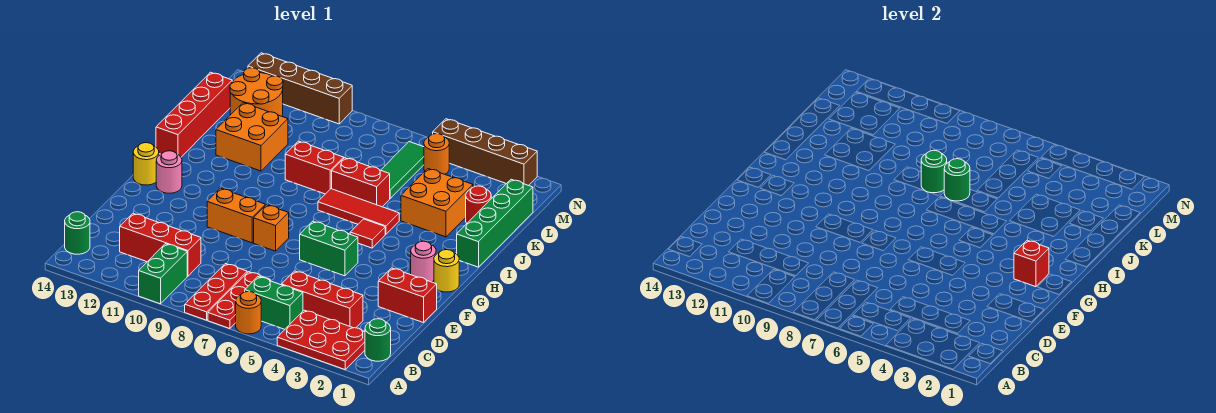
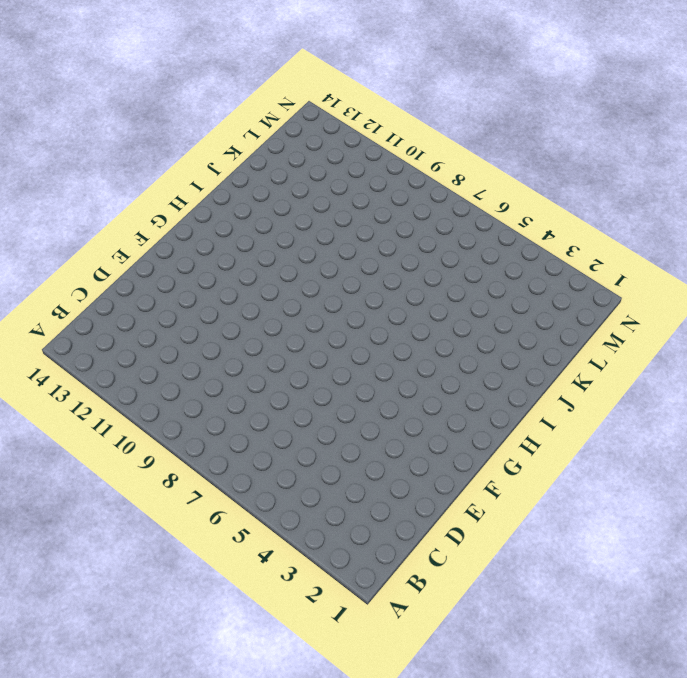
none -> red plate A2:B4 level 1
none -> orange round brick A6 level 1
none -> red plate A7:C7 level 1
none -> red plate A8:C8 level 1

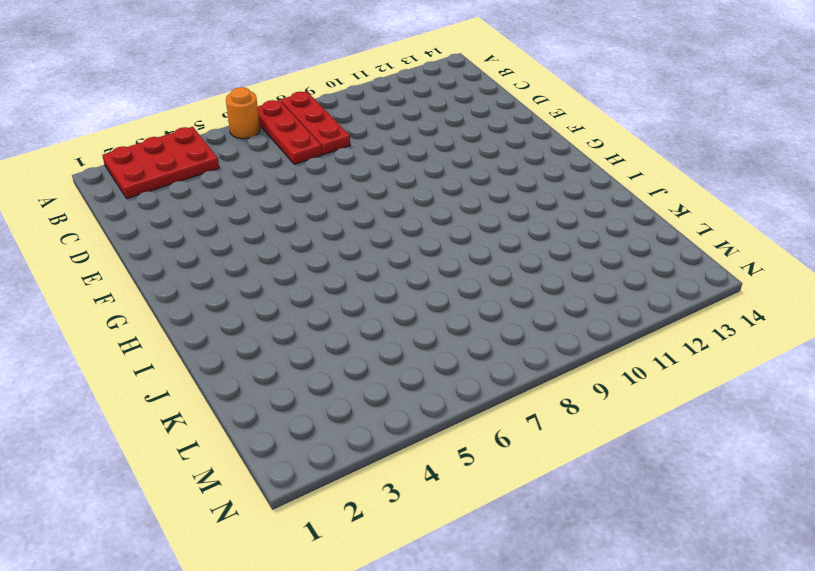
none -> green brick A10:B10 level 1
none -> green round brick B1 level 1
none -> green brick B5:B6 level 1
none -> green round brick B14 level 1

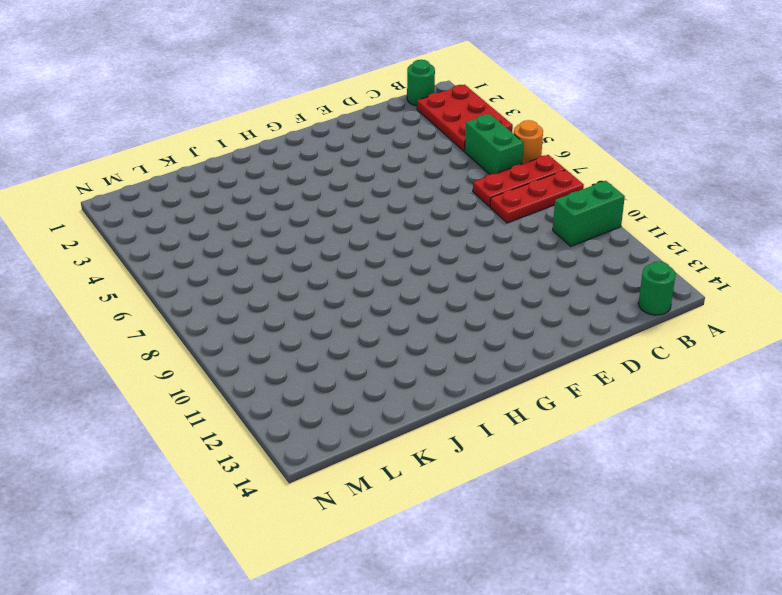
none -> red brick C3:C5 level 1
none -> red brick C10:C12 level 1
none -> red brick E1:E2 level 1
none -> green brick F5:F6 level 1

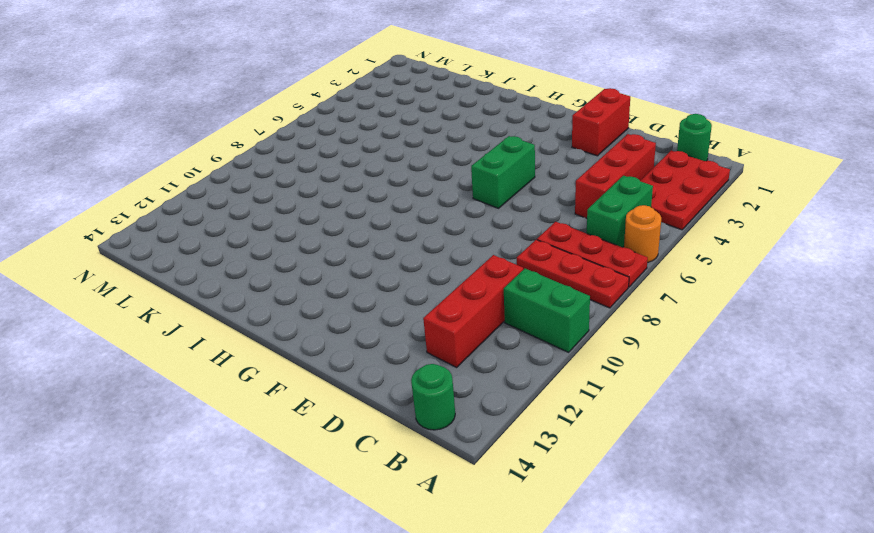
none -> orange brick F8 level 1
none -> orange brick F9:F10 level 1
none -> yellow round brick G1 level 1
none -> pink round brick G2 level 1

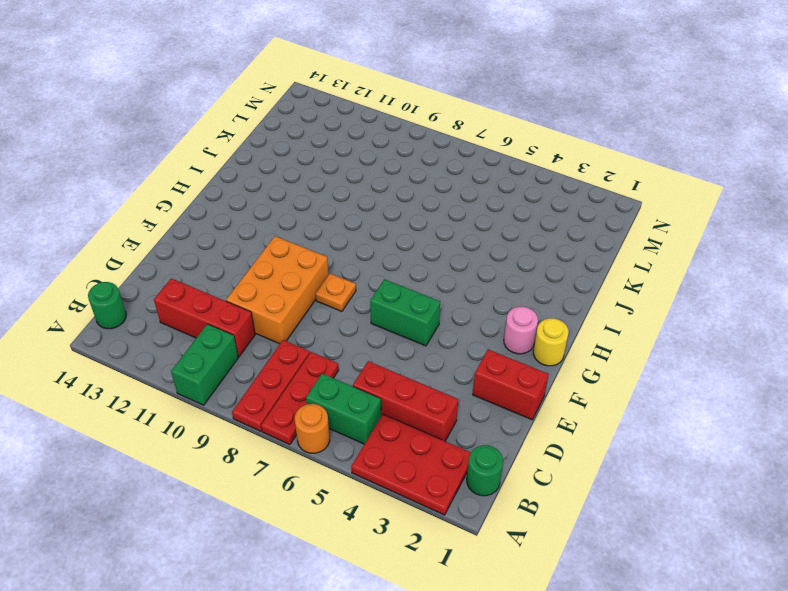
orange brick D9:F10 level 1 -> orange brick F9:F10 level 1
orange plate F8 level 1 -> orange brick F8 level 1
none -> pink round brick G13 level 1
none -> yellow round brick G14 level 1
none -> red tile H5 level 1
none -> green brick I1:L1 level 1

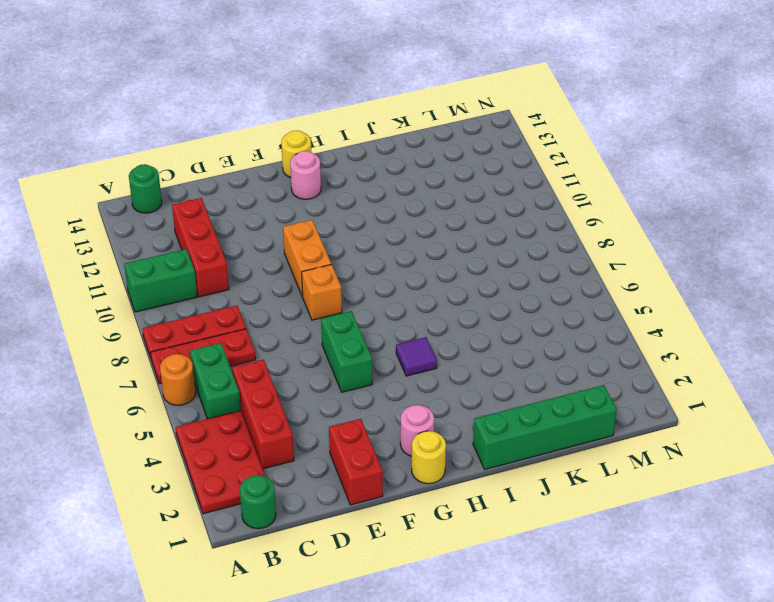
purple tile H5 level 1 -> red tile H5 level 1
none -> red tile I5:I7 level 1
none -> red brick I14:L14 level 1
none -> orange brick J3:K4 level 1
none -> red brick J6:J7 level 1

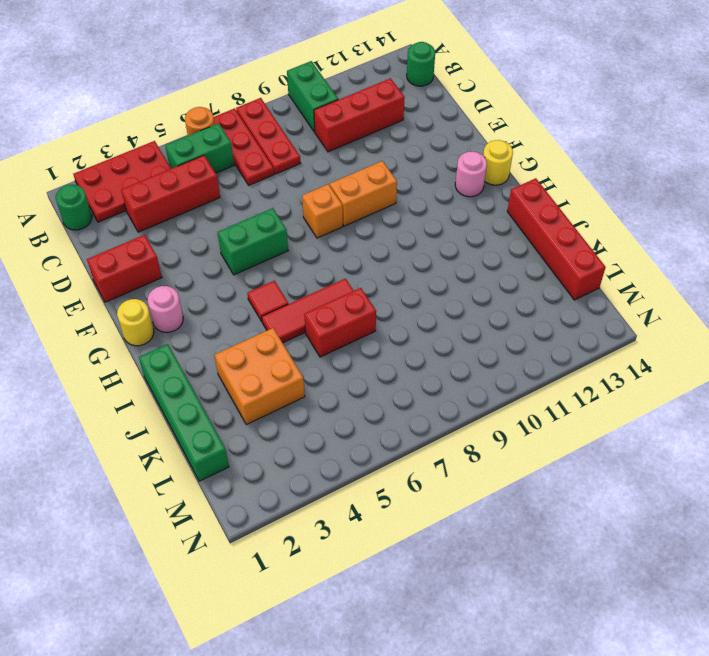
none -> red brick J8:J9 level 1
none -> orange brick J11:K12 level 1
none -> red round brick K2 level 1
none -> green tile K6:M6 level 1

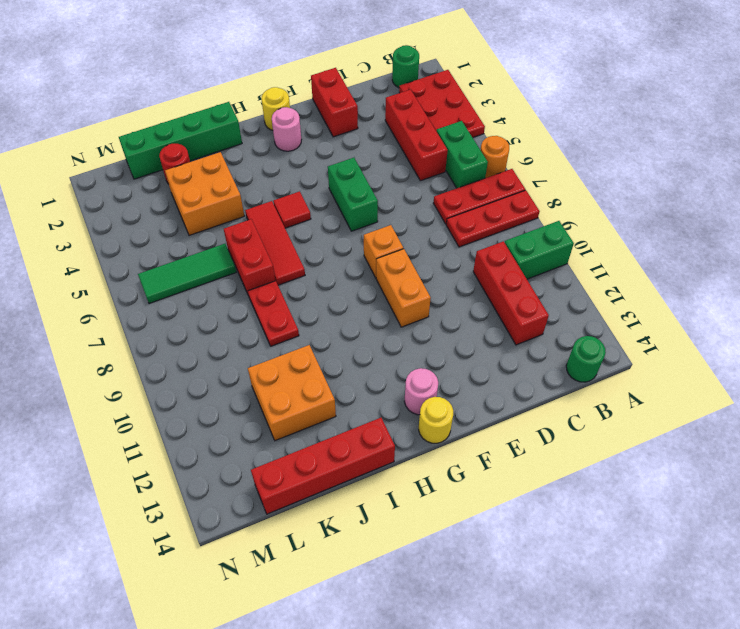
red plate J8:J9 level 1 -> red brick J8:J9 level 1
none -> orange round brick L12:M13 level 1
none -> orange round brick M5 level 1
none -> brown brick N2:N5 level 1
none -> brown brick N10:N13 level 1

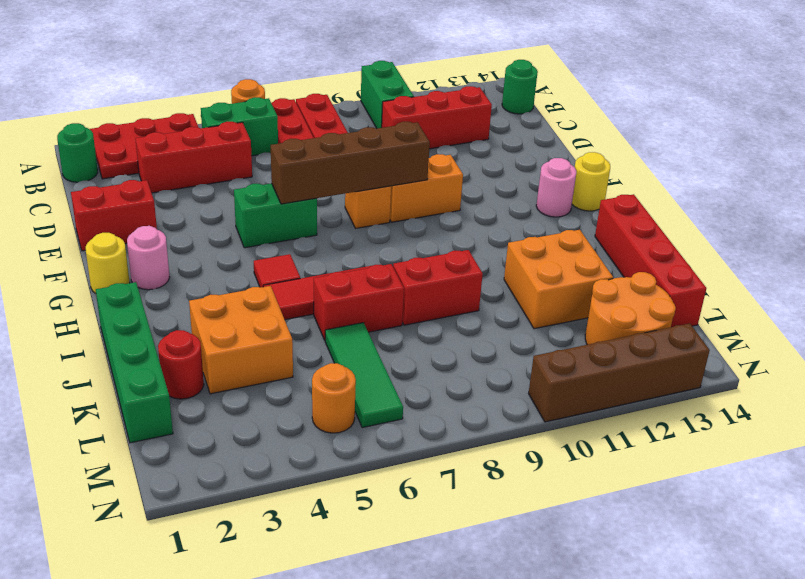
brown brick F6:F9 level 2 -> brown brick N2:N5 level 1
none -> red brick G2 level 2
none -> green round brick J7 level 2
none -> green round brick J8 level 2

